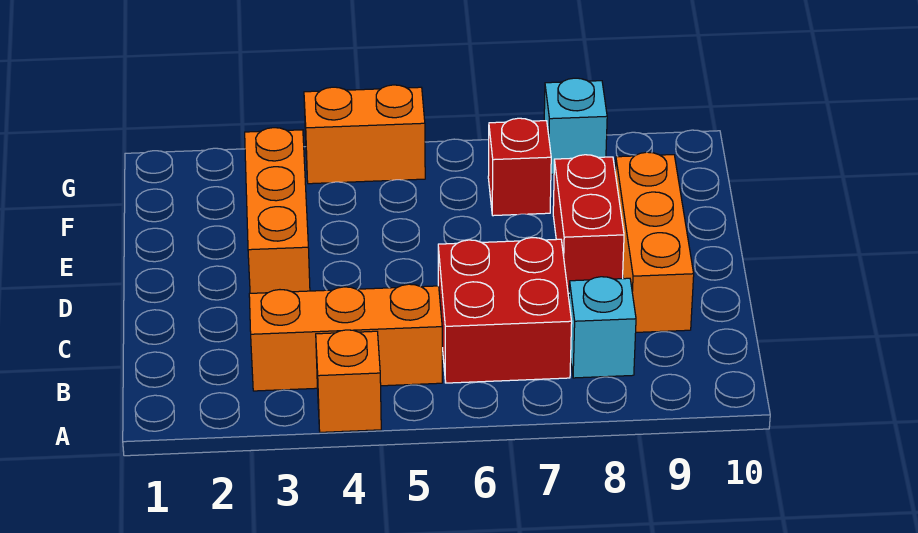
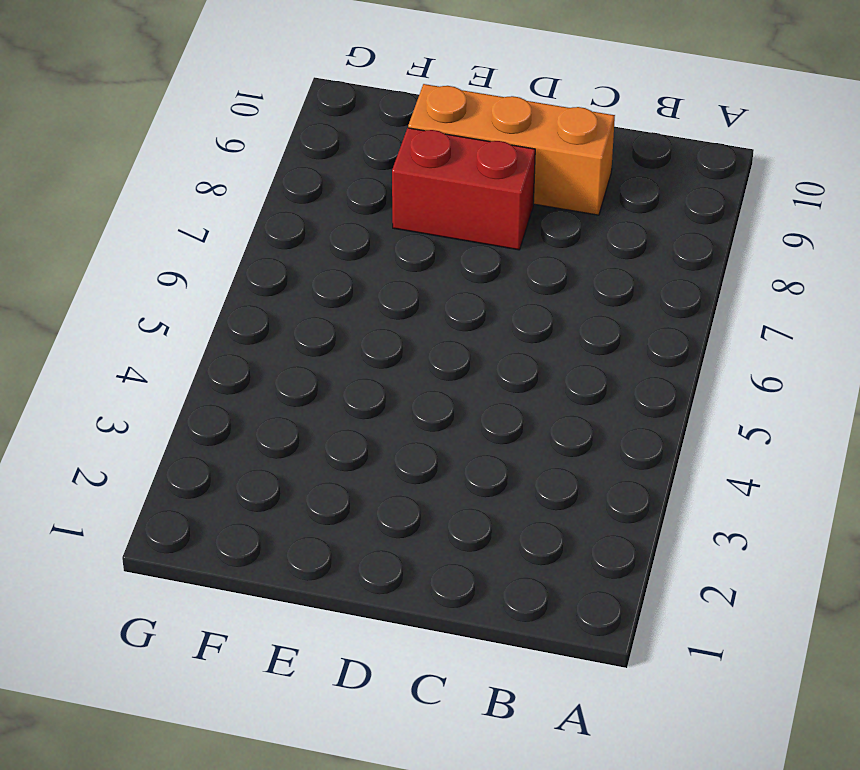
none -> orange brick A4 level 1
none -> orange brick B3:B5 level 1

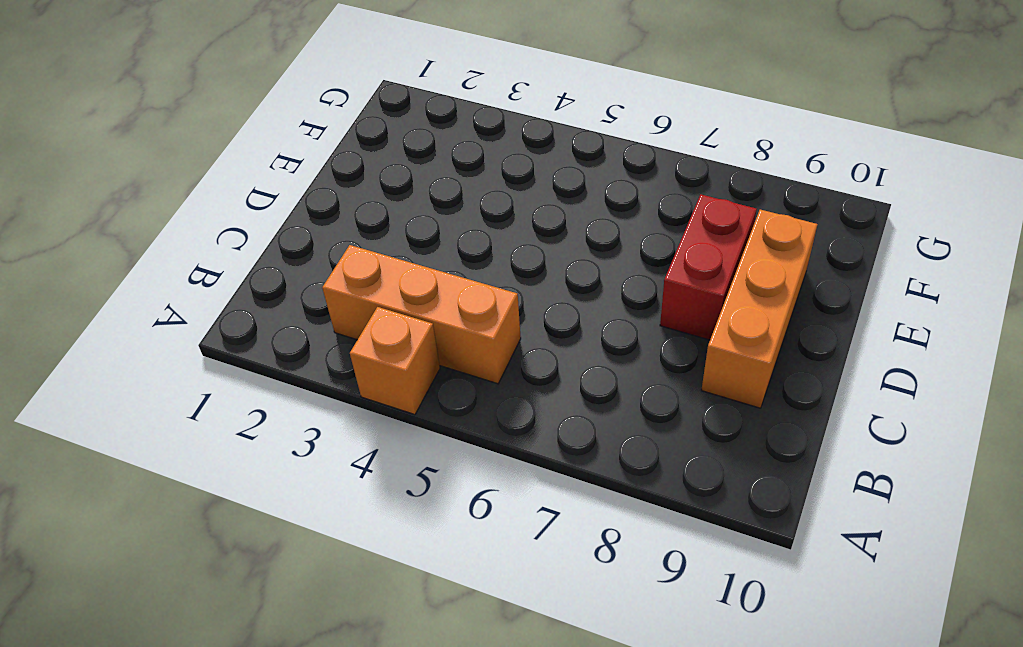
none -> red brick B6:C7 level 1
none -> cyan brick B8 level 1

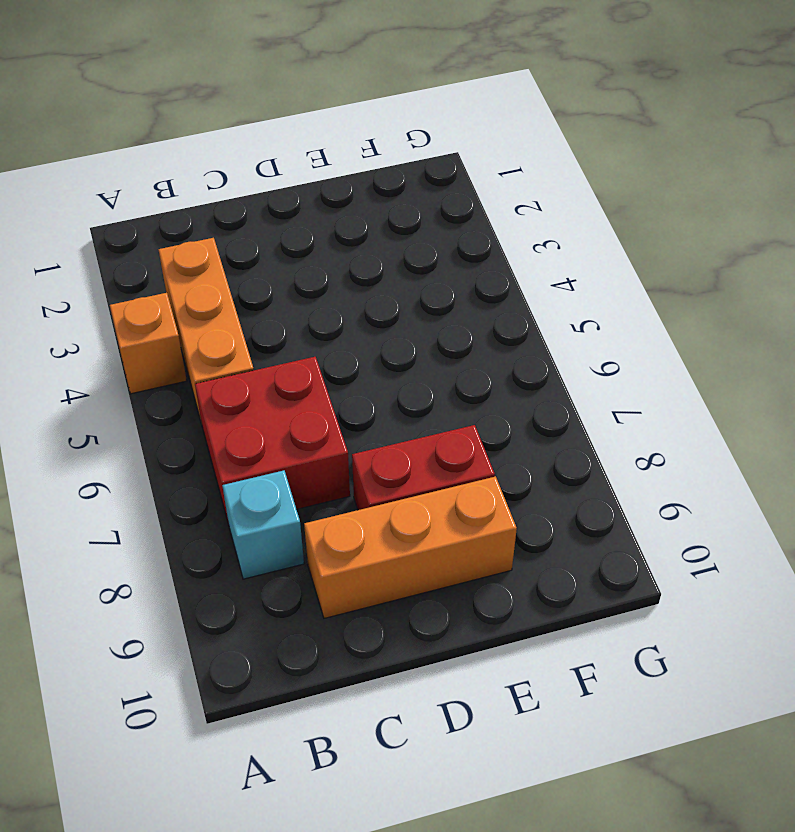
none -> orange brick D3:F3 level 1
none -> red brick F7 level 1

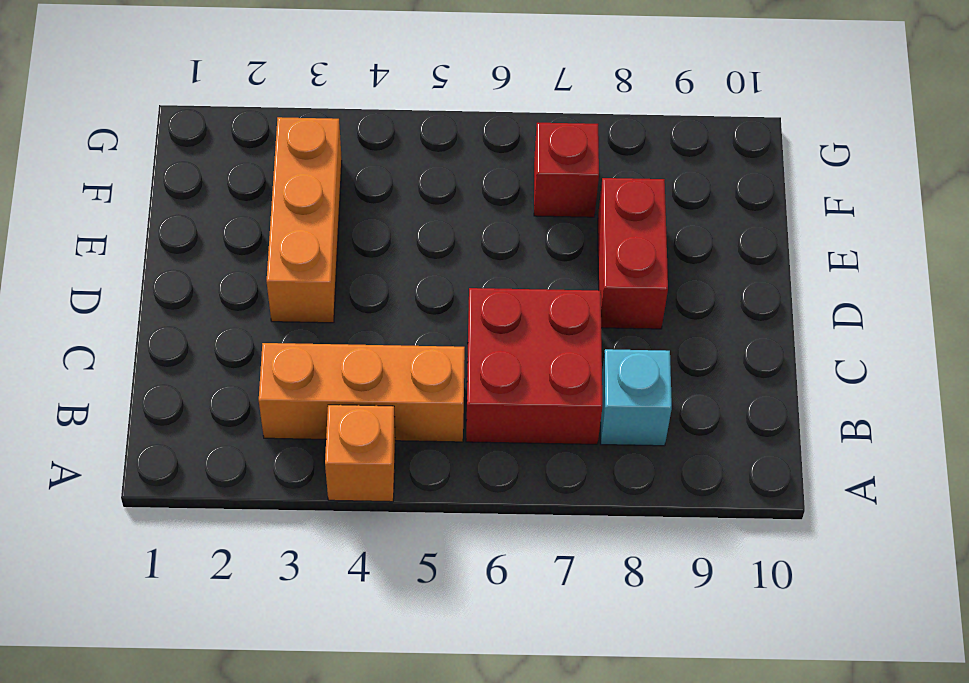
none -> orange brick C9:E9 level 1
none -> orange brick G4:G5 level 1

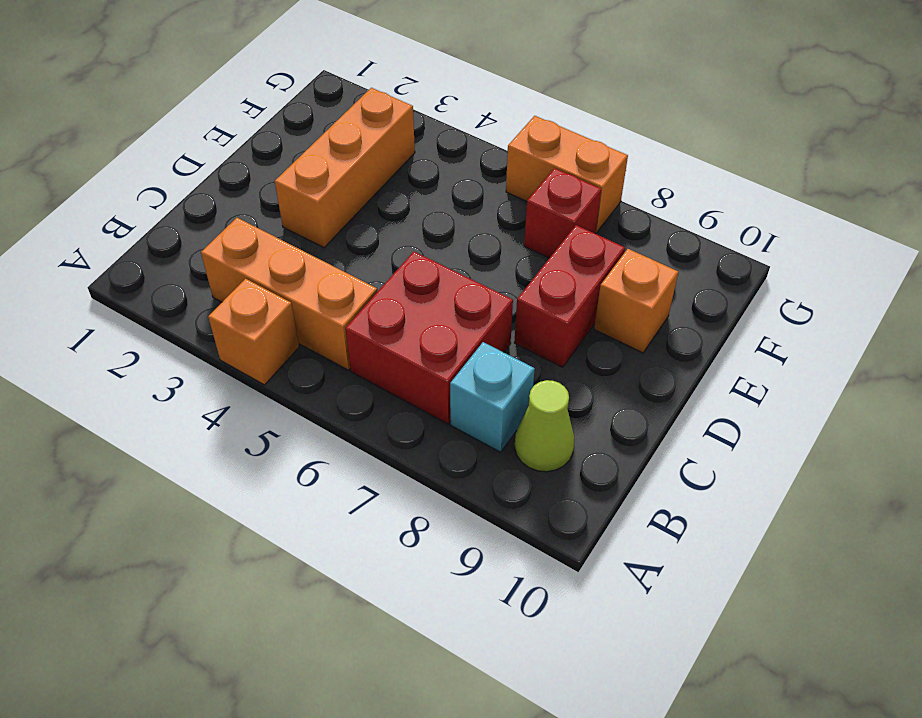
lime cone B9 level 1 -> none
orange brick E9 level 1 -> orange brick C9:E9 level 1
orange brick G6:G7 level 1 -> orange brick G4:G5 level 1
none -> cyan brick G8 level 1

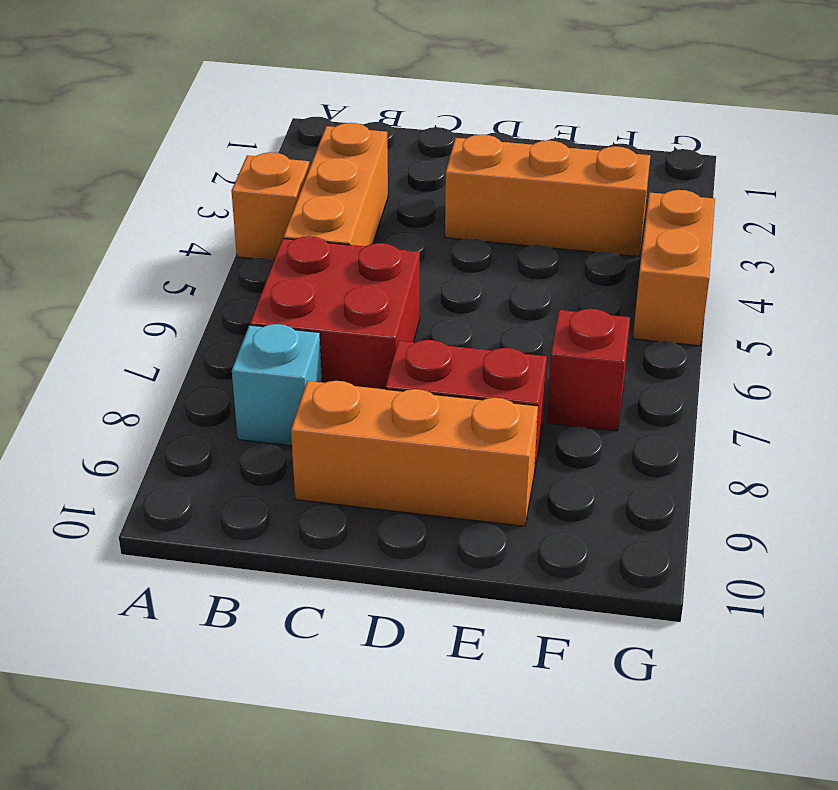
none -> cyan brick G8 level 1

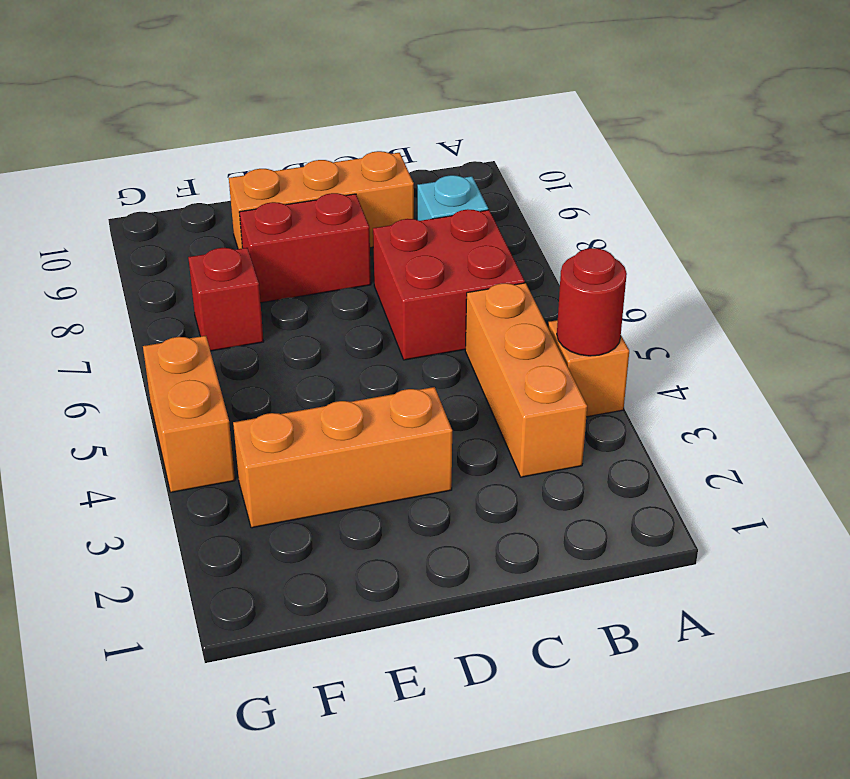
red round brick A4 level 2 -> none
none -> cyan brick G8 level 1

